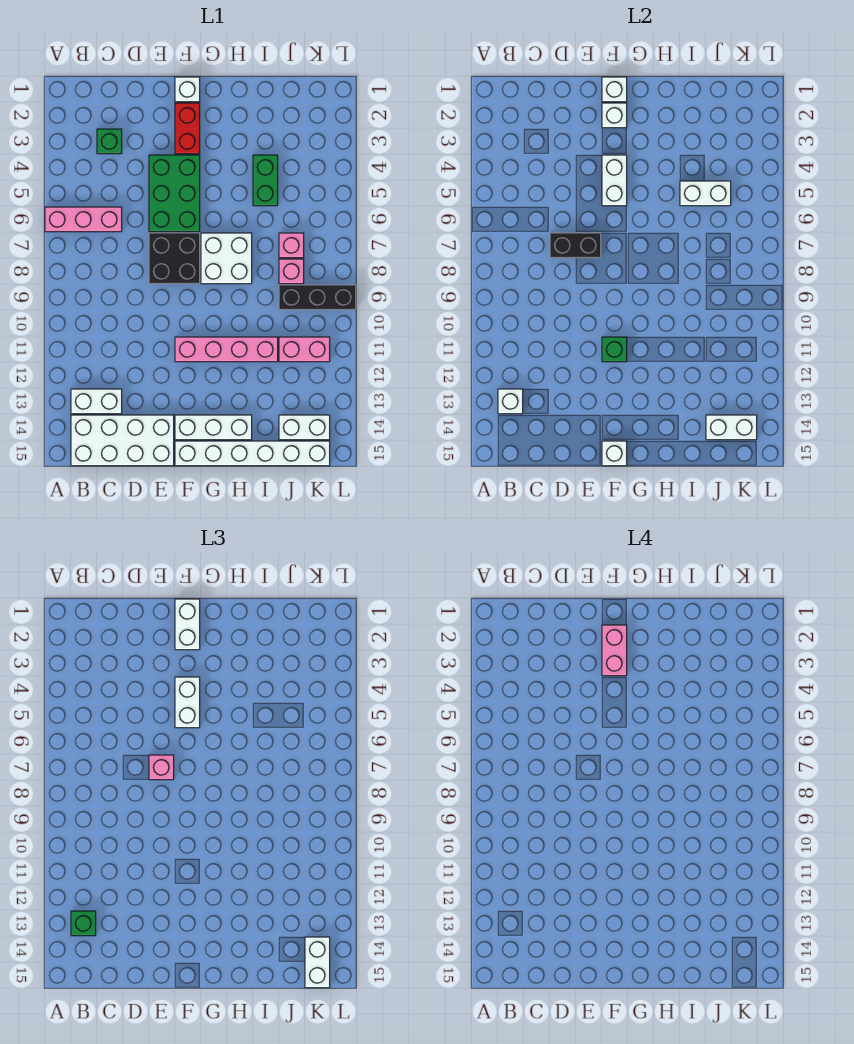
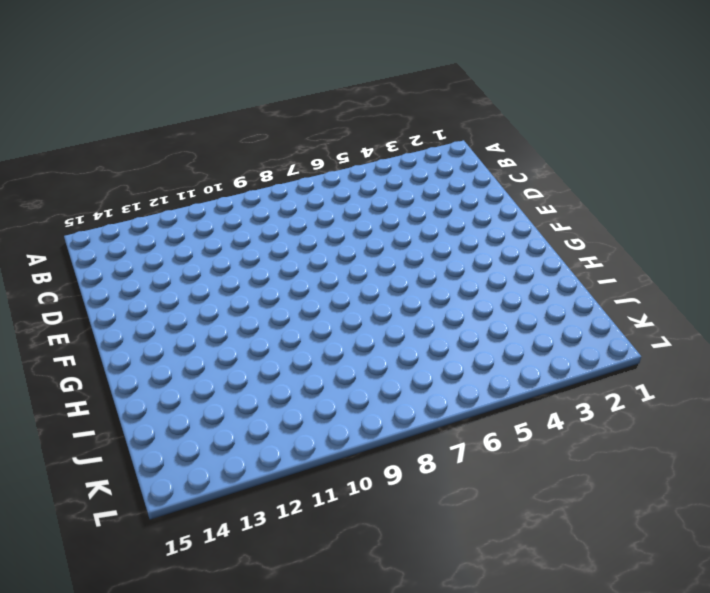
none -> pink brick A6:C6 level 1
none -> white brick B13:C13 level 1
none -> white brick B14:E15 level 1
none -> green brick C3 level 1

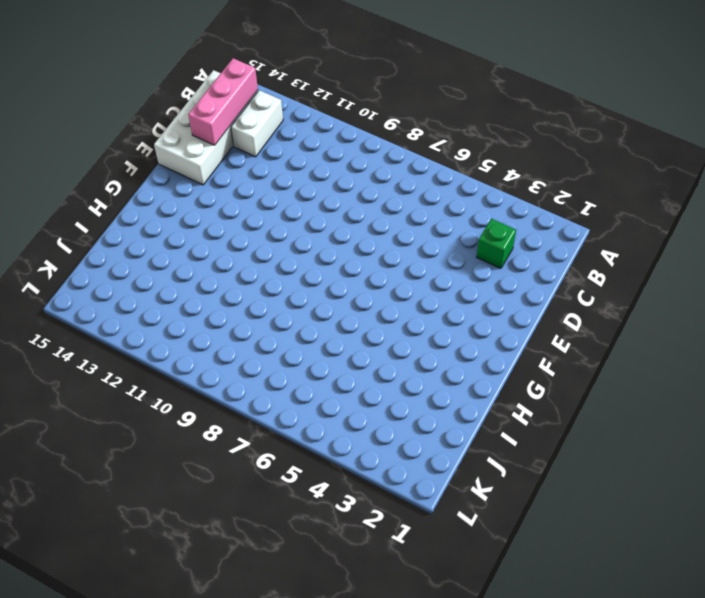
pink brick B14:D14 level 2 -> pink brick A6:C6 level 1
none -> green brick E4:F6 level 1
none -> black brick E7:F8 level 1
none -> white brick F1 level 1
none -> red brick F2:F3 level 1

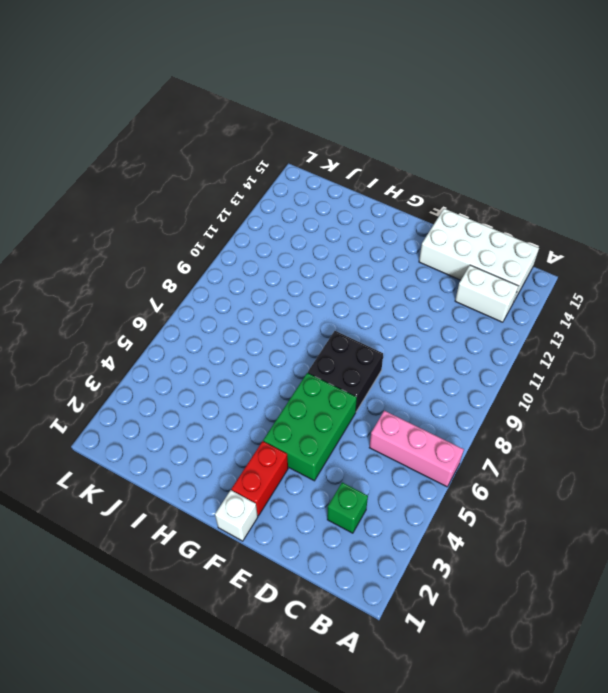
none -> pink brick F11:I11 level 1
none -> white brick F14:H14 level 1
none -> white brick F15:K15 level 1
none -> white brick G7:H8 level 1

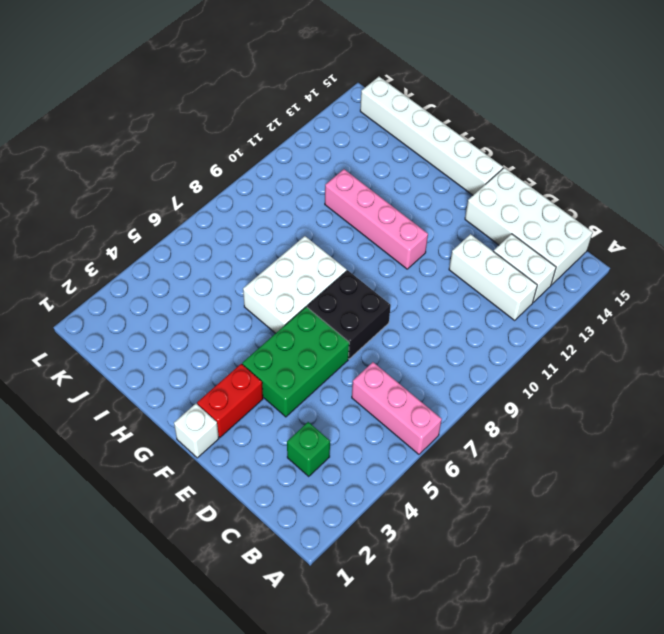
white brick B12:D12 level 1 -> white brick F14:H14 level 1
white brick G6:H8 level 1 -> white brick G7:H8 level 1
none -> green brick I4:I5 level 1
none -> pink brick J7 level 1
none -> pink brick J8 level 1
none -> black brick J9:L9 level 1

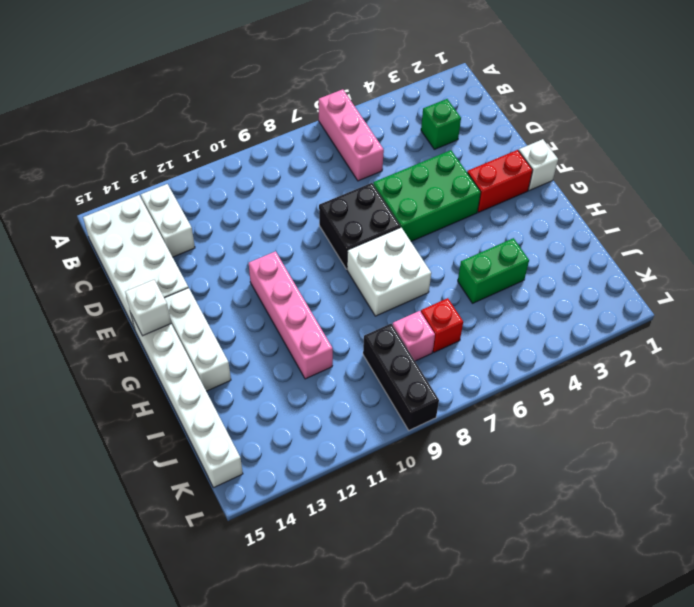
red brick J7 level 1 -> pink brick J7 level 1
none -> pink brick J11:K11 level 1
none -> white brick J14:K14 level 1
none -> white brick B13 level 2
none -> black brick D7:E7 level 2

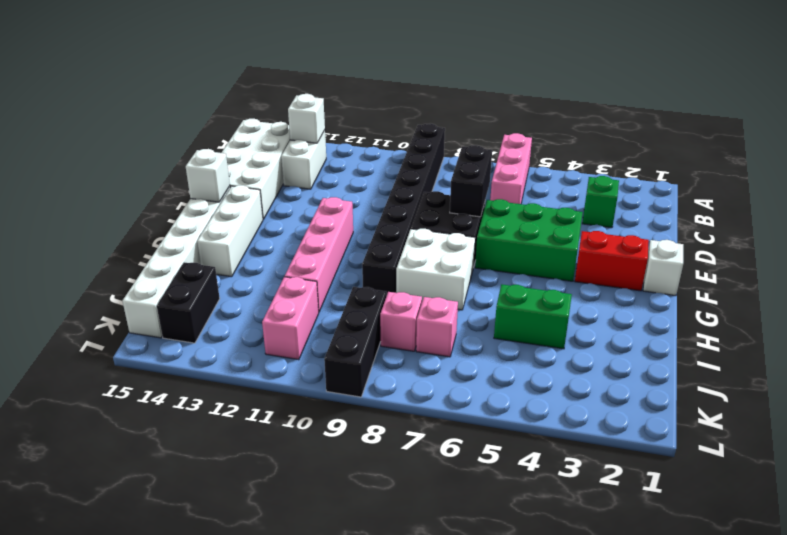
black brick A9:H9 level 1 -> none
black brick J14:K14 level 1 -> white brick J14:K14 level 1
none -> white brick F1 level 2
none -> white brick F2 level 2
none -> white brick F4:F5 level 2
none -> green brick F11 level 2

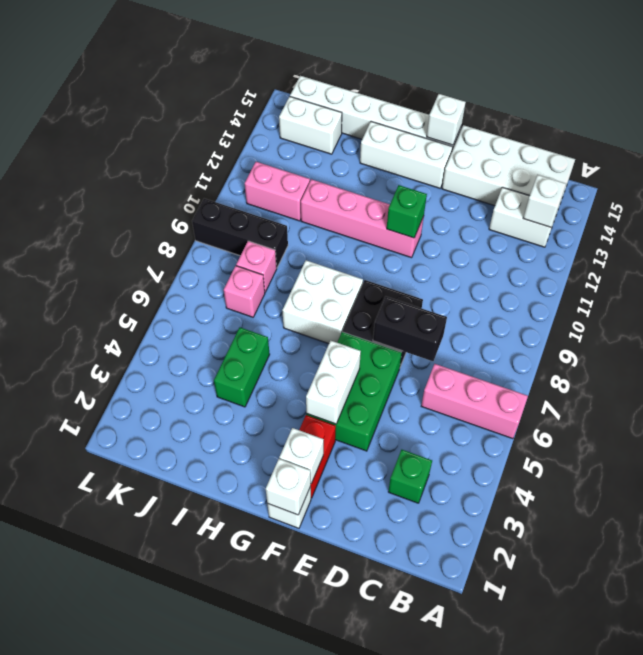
none -> white brick I5:J5 level 2
none -> white brick J14:K14 level 2
none -> green brick B13 level 3
none -> pink brick E7 level 3

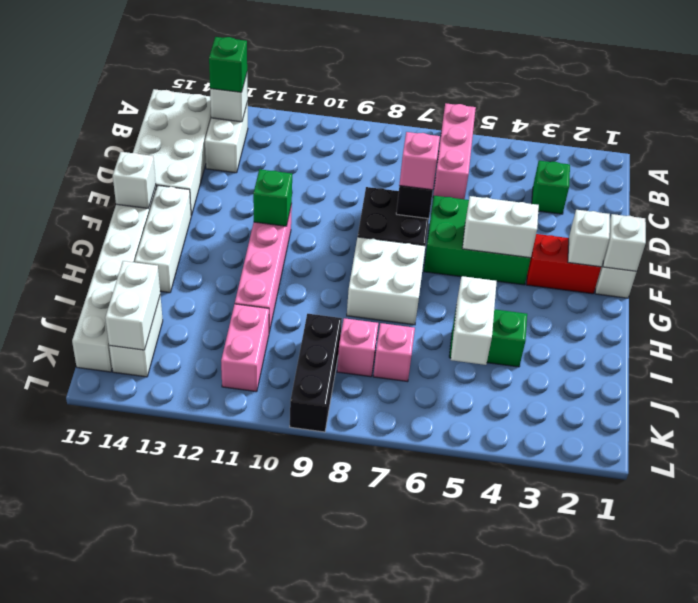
none -> white brick F1:F2 level 3
none -> white brick F4:F5 level 3
none -> white brick K14:K15 level 3
none -> pink brick F2:F3 level 4

